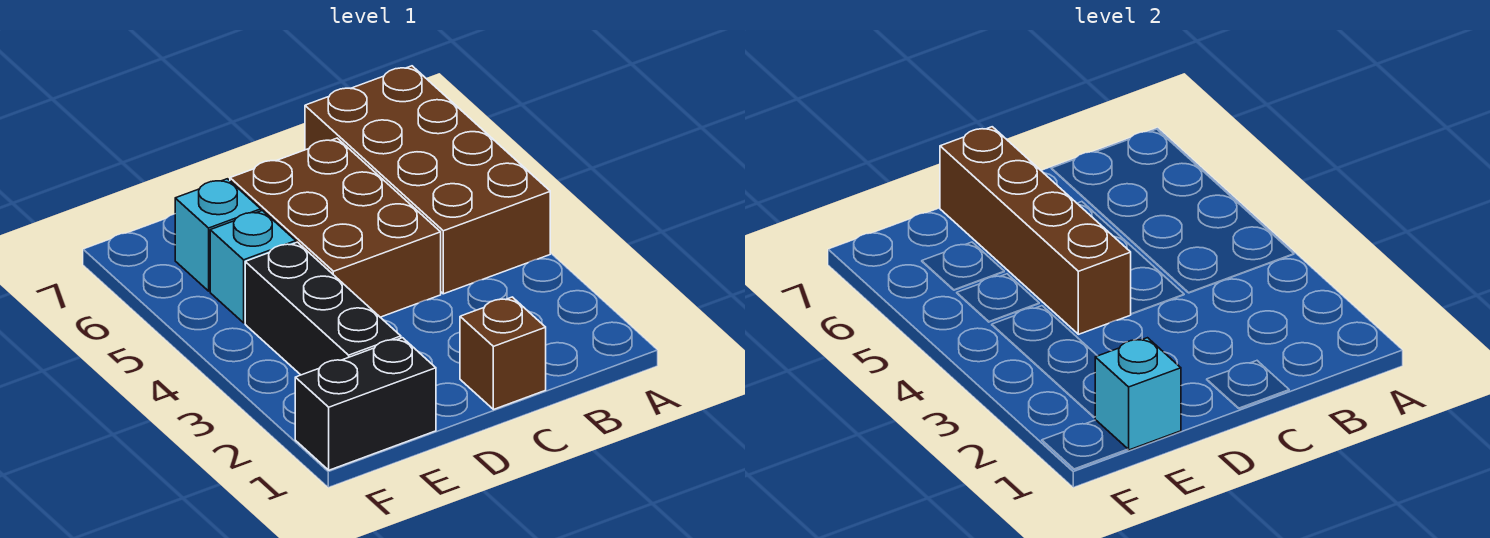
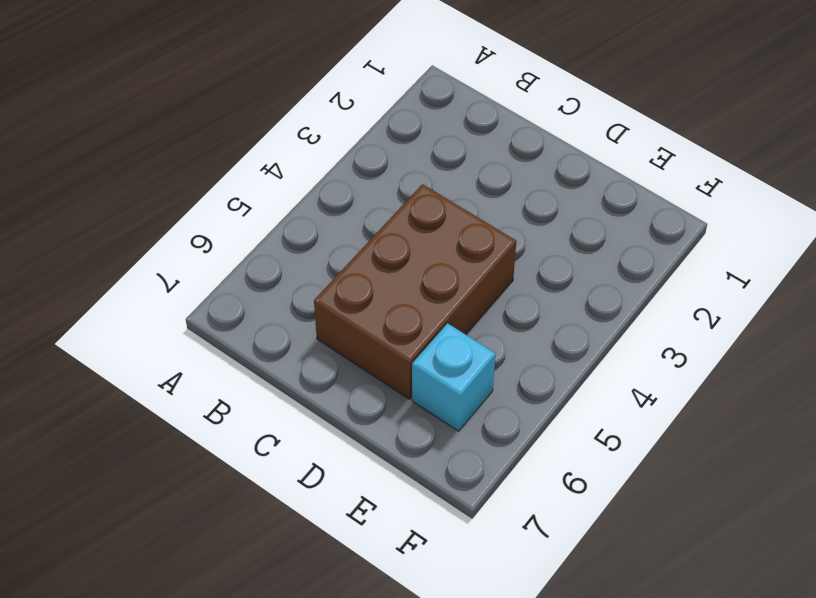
none -> brown brick A4:B7 level 1
none -> brown brick C1 level 1

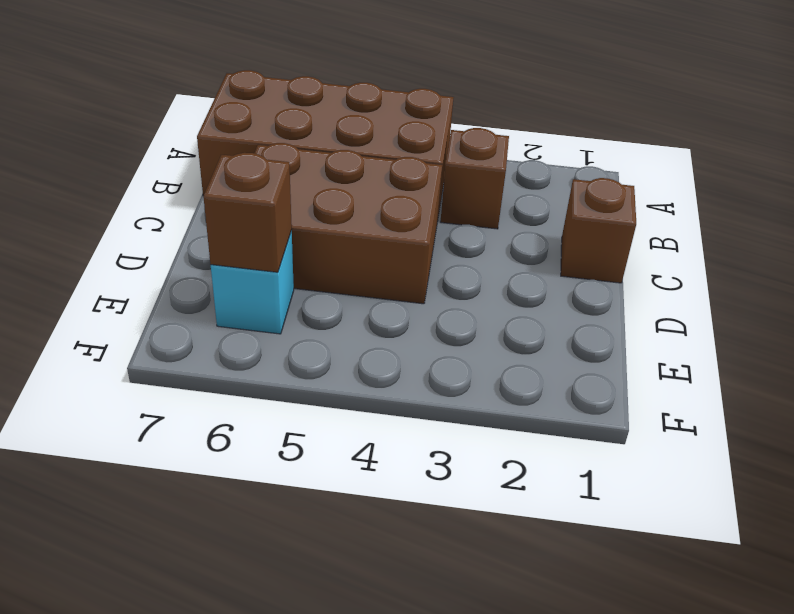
brown brick B3 level 1 -> none
brown brick E6 level 2 -> none
none -> black brick E1:F1 level 1
none -> black brick E2:E4 level 1

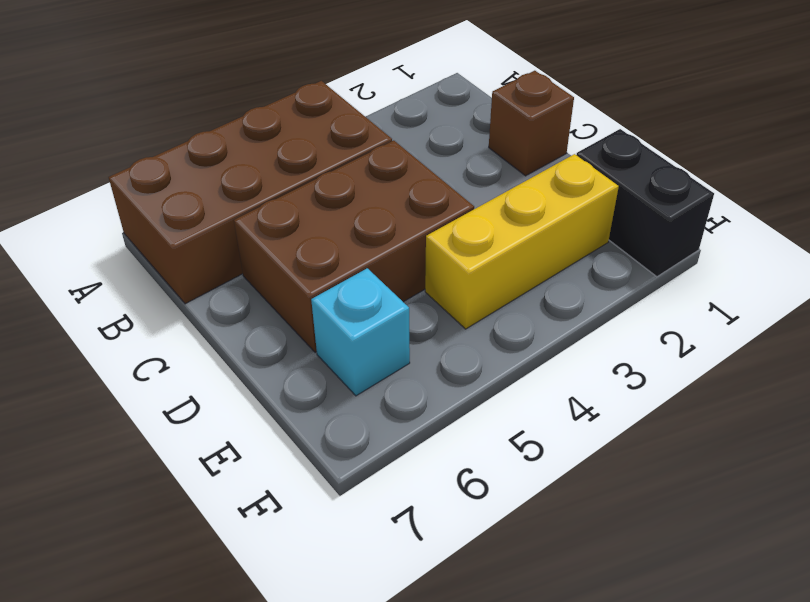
yellow brick E2:E4 level 1 -> black brick E2:E4 level 1
none -> cyan brick E5 level 1
none -> brown brick D4:D7 level 2

